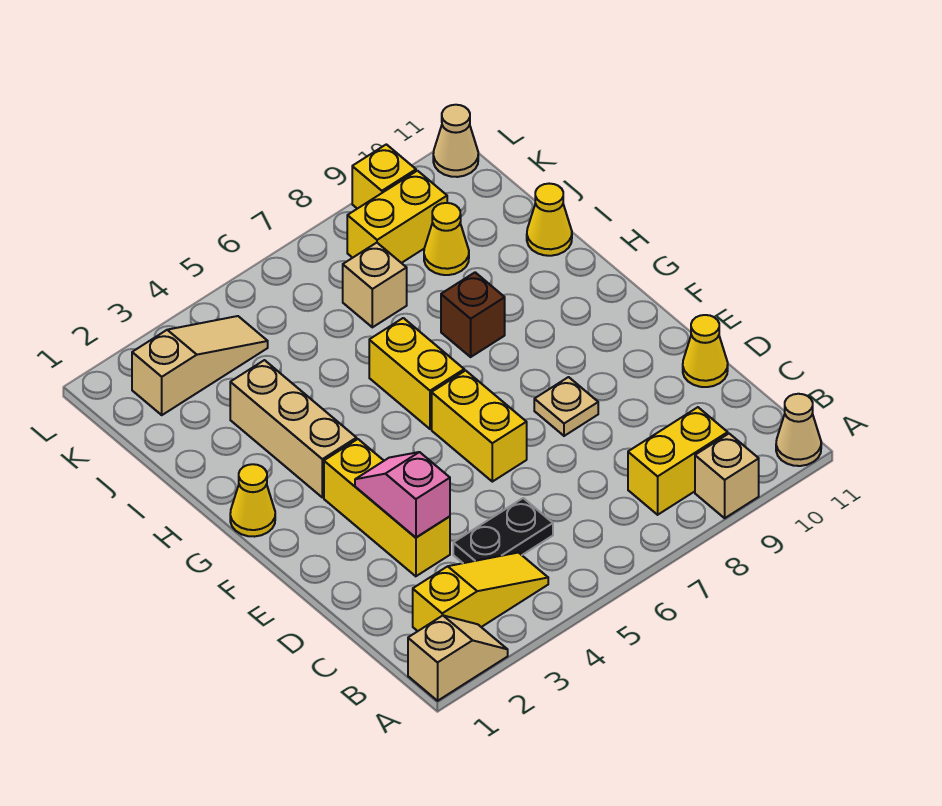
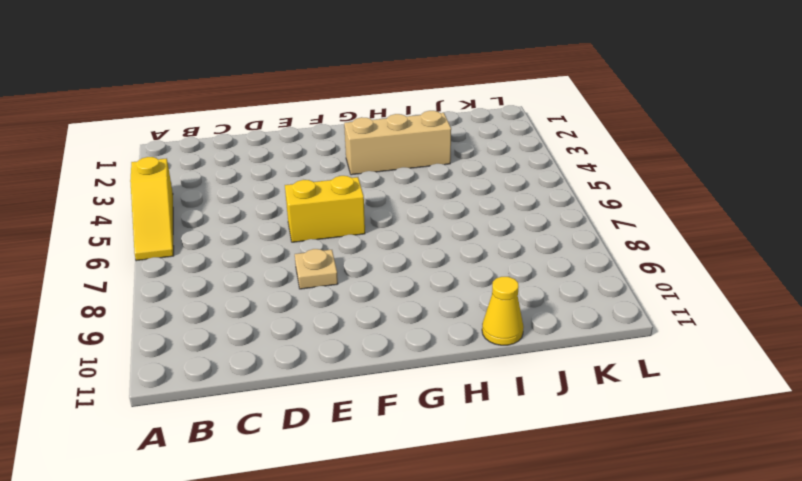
yellow slope A4:A6 level 1 top 4 -> yellow slope B2:B4 level 1 top 2
none -> tan slope A1:A2 level 1 top 1
none -> tan brick A9 level 1
none -> tan cone A11 level 1

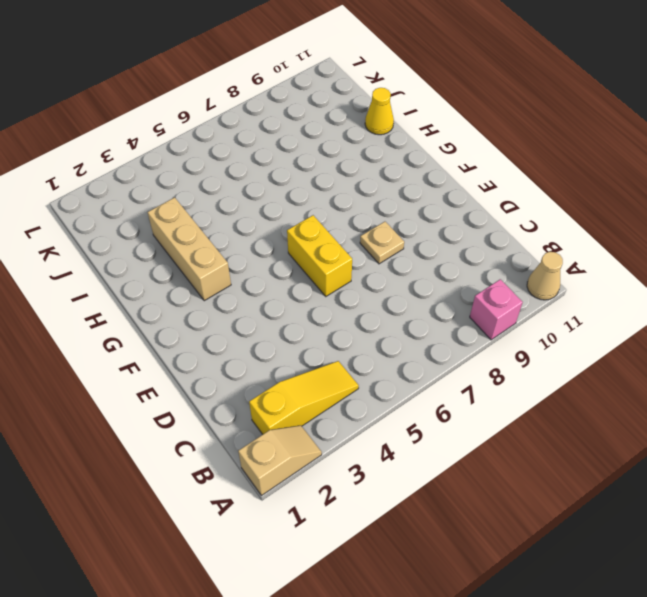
pink brick A9 level 1 -> tan brick A9 level 1
none -> yellow brick B8:B9 level 1
none -> black plate C4:C5 level 1
none -> yellow brick D3:F3 level 1

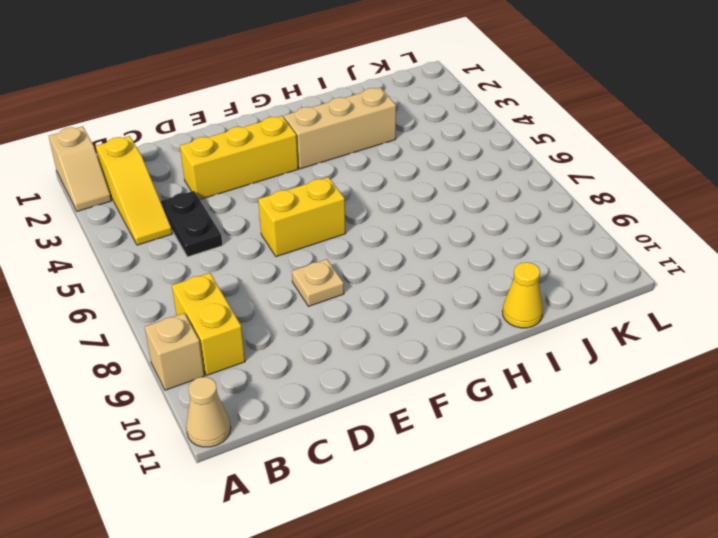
none -> yellow cone D11 level 1
none -> yellow cone G1 level 1
none -> yellow brick G6:H6 level 1

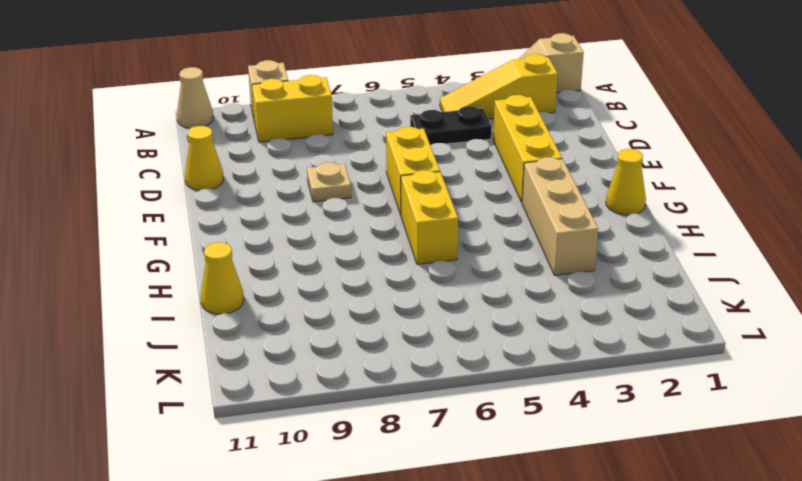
none -> brown brick H8 level 1
none -> tan brick J7 level 1
none -> yellow cone J9 level 1

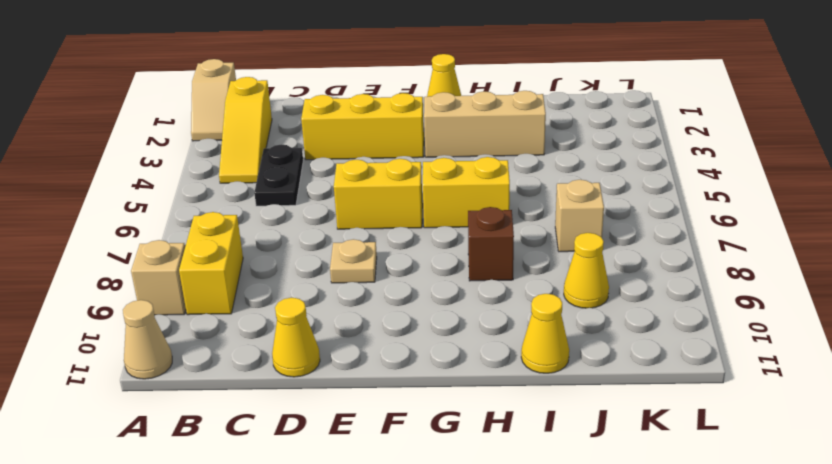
none -> tan slope K2:K4 level 1 top 2
none -> yellow brick K8:K9 level 1
none -> yellow brick L9 level 1

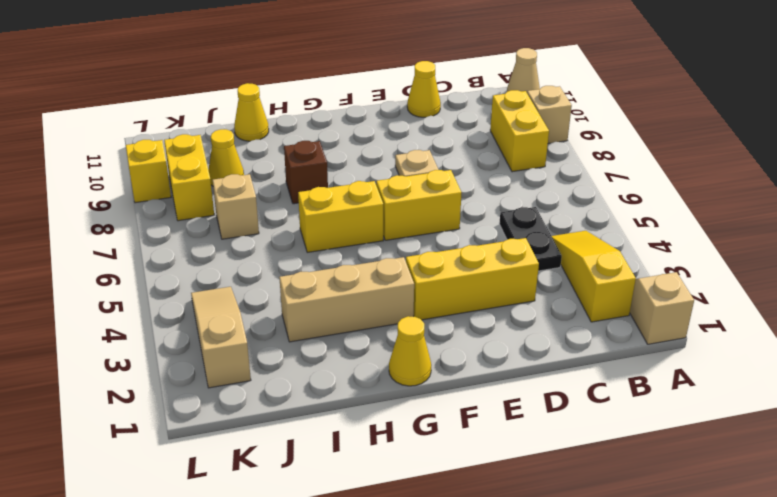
none -> tan cone L11 level 1
none -> pink slope D3:E3 level 2 top D

